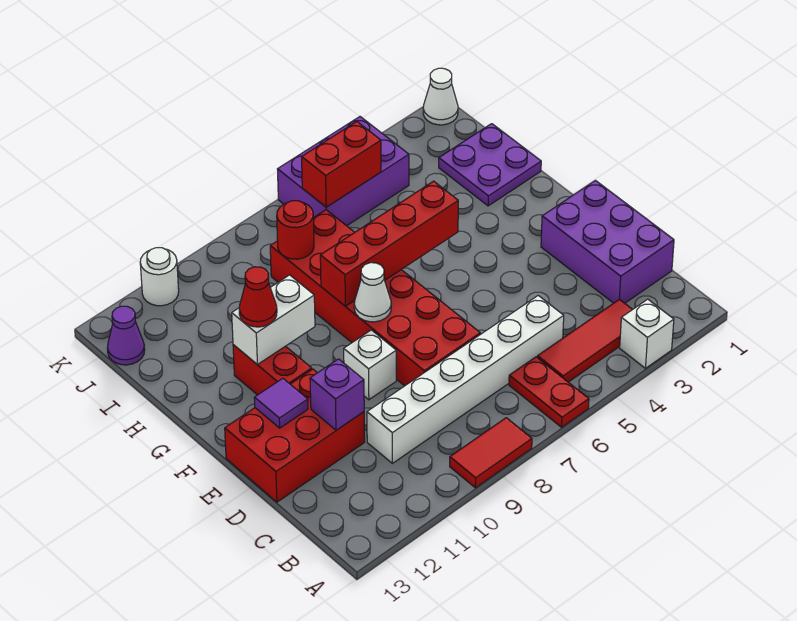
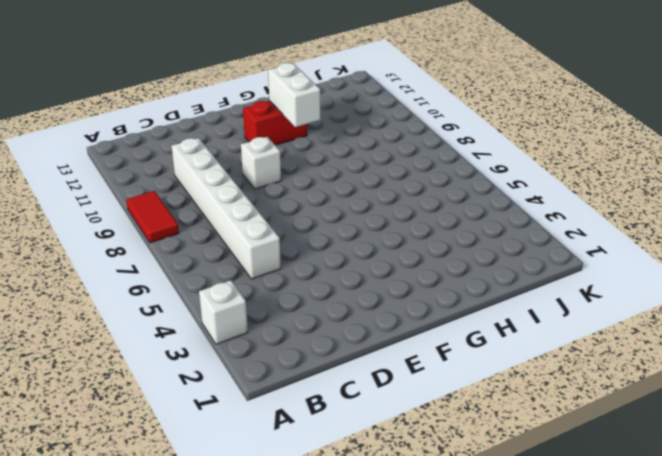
none -> red plate A6:B6 level 1
none -> red tile B3:B5 level 1
none -> purple brick C1:E2 level 1

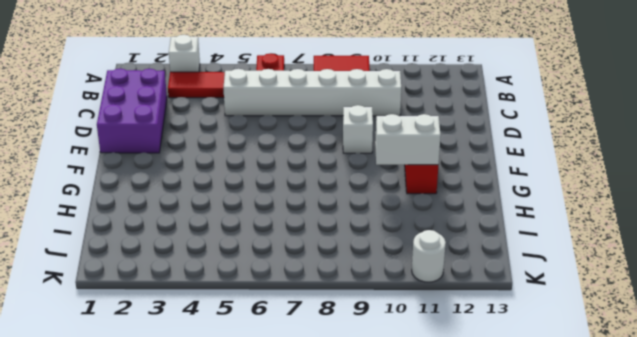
none -> red brick D7:I8 level 1
none -> red brick D11:E13 level 1
none -> purple plate H1:I2 level 1

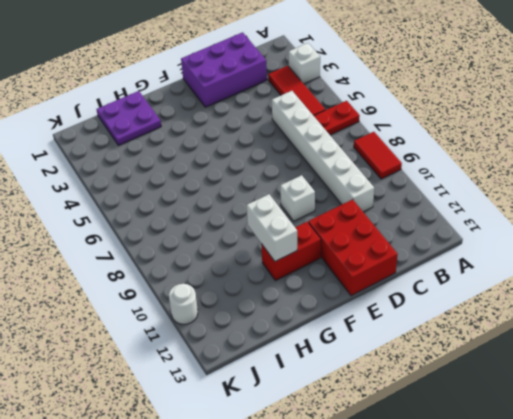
none -> red brick D7:I8 level 1
none -> purple brick J4:K6 level 1
none -> purple cone J13 level 1

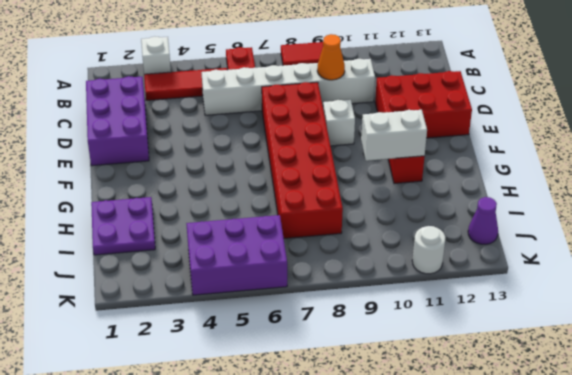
orange cone C9 level 2 -> none
none -> white cone K1 level 1
none -> purple brick D11 level 2
none -> purple tile E12 level 2

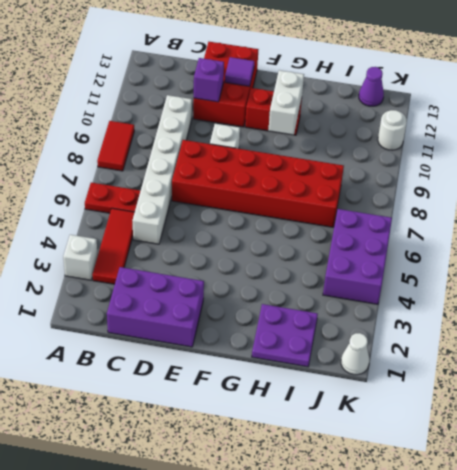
none -> white cone F8 level 2
none -> red brick G5:G8 level 2
none -> red round brick I8 level 2

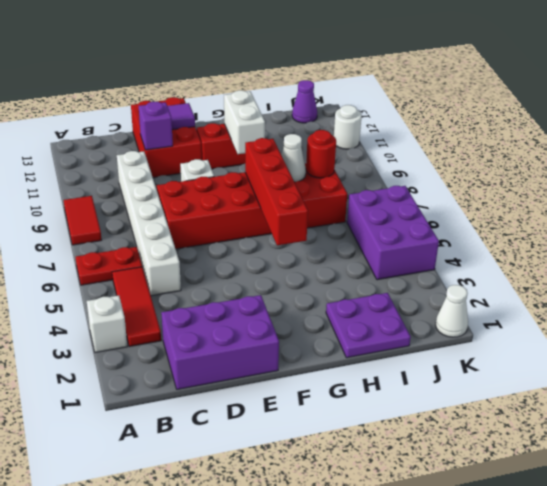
white cone H8 level 2 -> white cone F8 level 2
none -> red brick J5:J6 level 2
none -> red cone G11 level 3

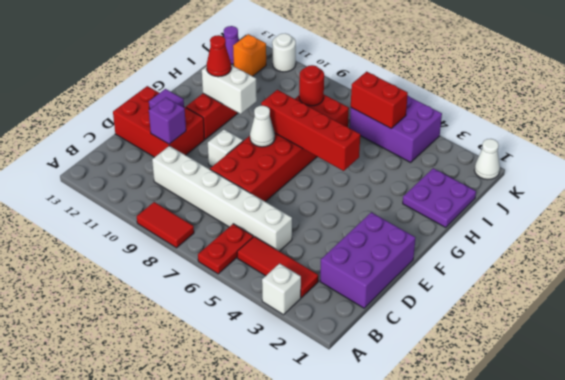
orange brick J12 level 1 -> none

